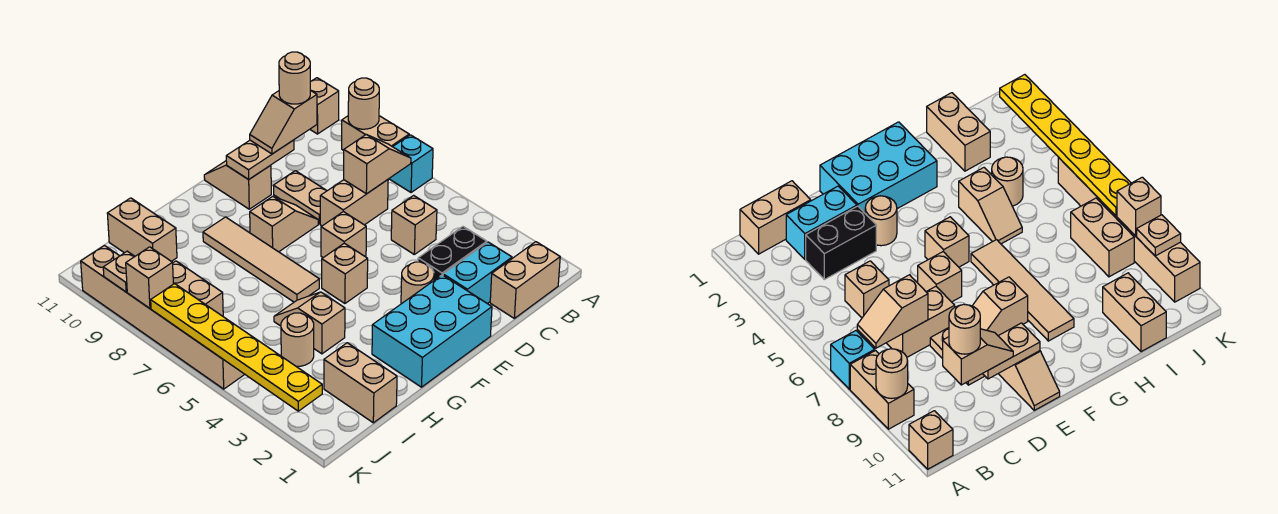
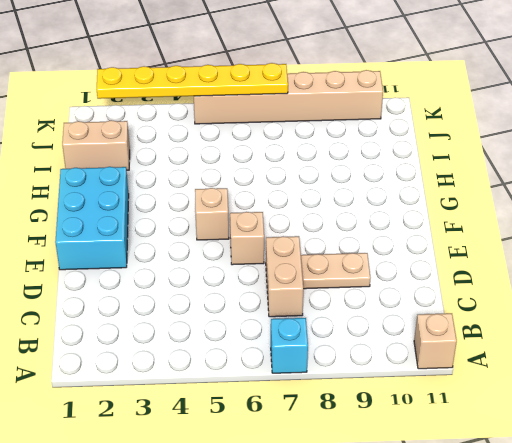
none -> tan brick A8:A9 level 1
none -> tan brick B1:C1 level 1
none -> cyan brick C2:D2 level 1
none -> black brick C3:D3 level 1

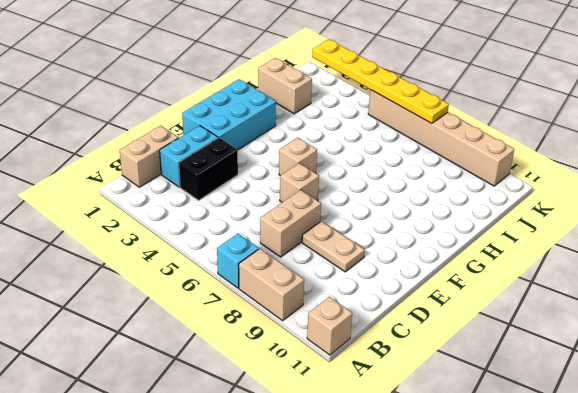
none -> tan brick C5 level 1
none -> tan round brick E3 level 1
none -> tan slope E8:F8 level 1 top F
none -> tan slope E10:E11 level 1 top 10

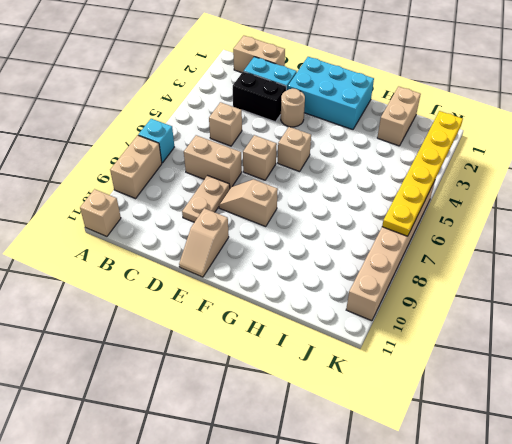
none -> tan tile G6:G9 level 1
none -> tan slope H4:H5 level 1 top 4
none -> tan round brick I4 level 1
none -> tan brick I10:I11 level 1

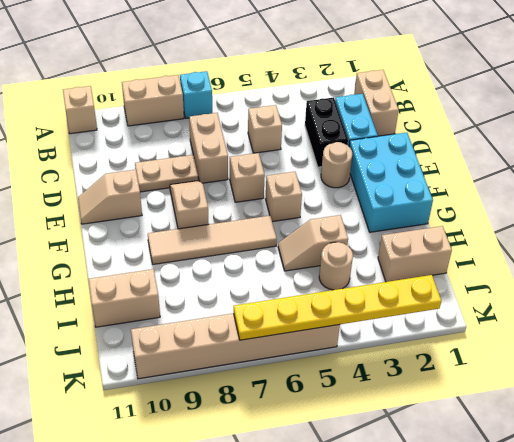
none -> tan brick J7:J8 level 1
none -> tan round brick A9 level 2
none -> tan slope B7:C7 level 2 top C
none -> tan plate D10:E10 level 2

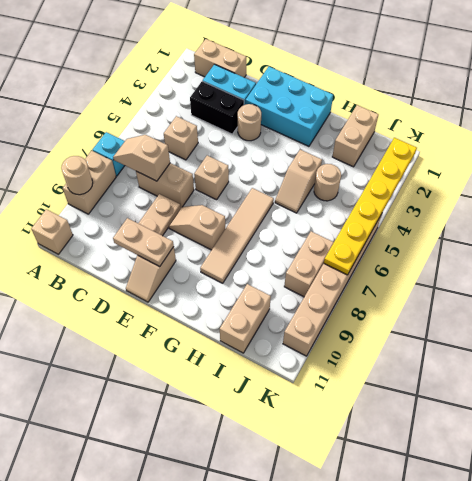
none -> tan brick F5 level 1
none -> tan brick K8 level 2
none -> tan plate K9 level 2
none -> tan slope C10:D10 level 3 top C

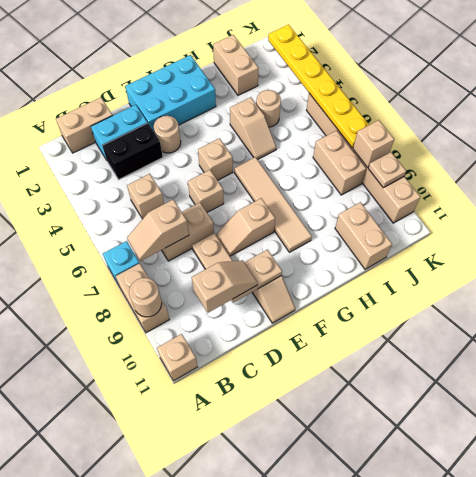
none -> tan round brick C10 level 4

